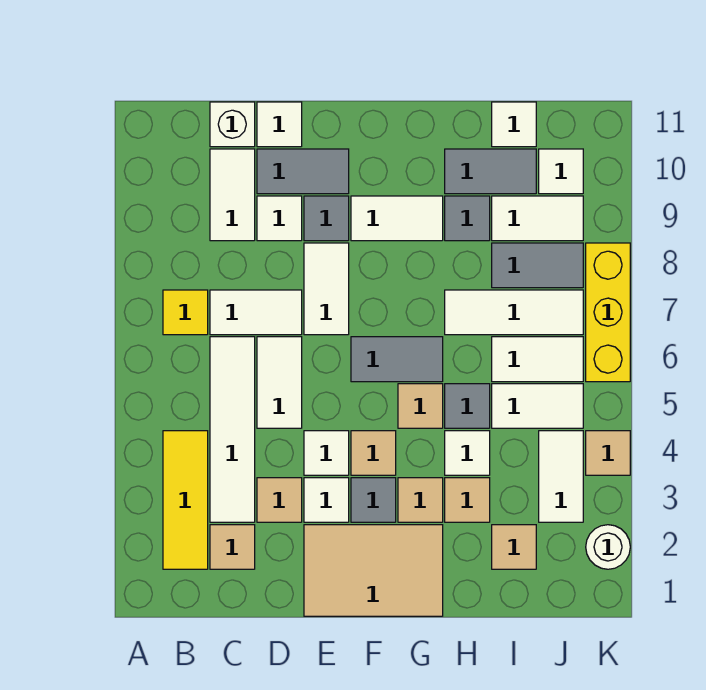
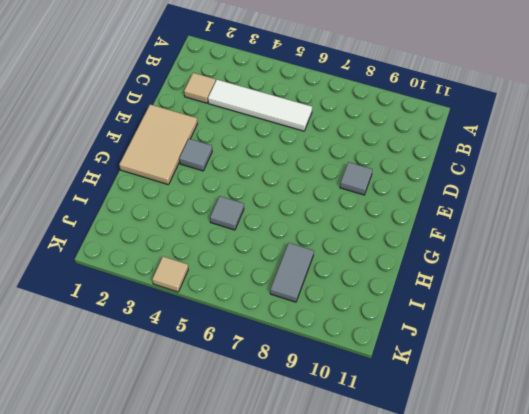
none -> yellow tile B2:B4 level 1
none -> yellow tile B7 level 1
none -> white tile C7:D7 level 1
none -> white tile C9:C10 level 1

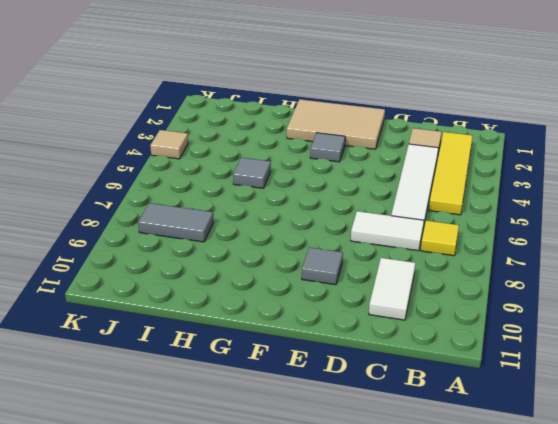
yellow tile B2:B5 level 1 -> yellow tile B2:B4 level 1
none -> white brick C11 level 1
none -> tan tile D3 level 1
none -> white tile D5:D6 level 1
none -> white tile D9 level 1

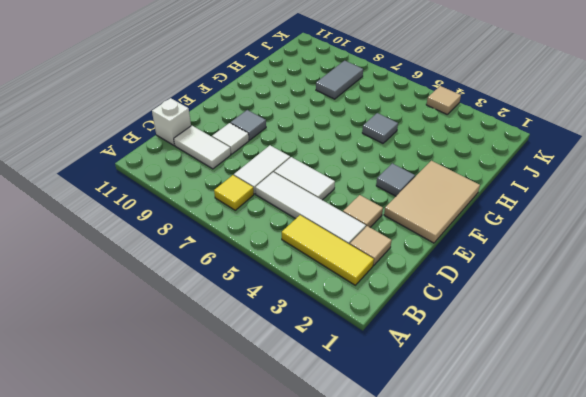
none -> grey tile D10:E10 level 1
none -> white tile D11 level 1
none -> white tile E3 level 1
none -> white tile E4 level 1

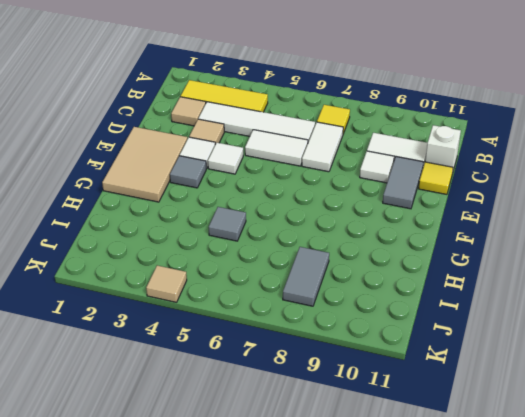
yellow tile D11 level 1 -> white tile D11 level 1
none -> white tile E7:E8 level 1
none -> grey tile E9 level 1
none -> tan tile F4 level 1
none -> grey tile F6:G6 level 1

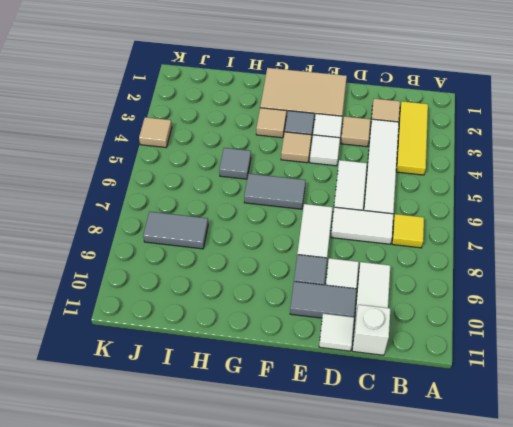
none -> white tile F9:G9 level 1
none -> tan tile G5 level 1
none -> tan tile H3 level 1
none -> white tile H4 level 1

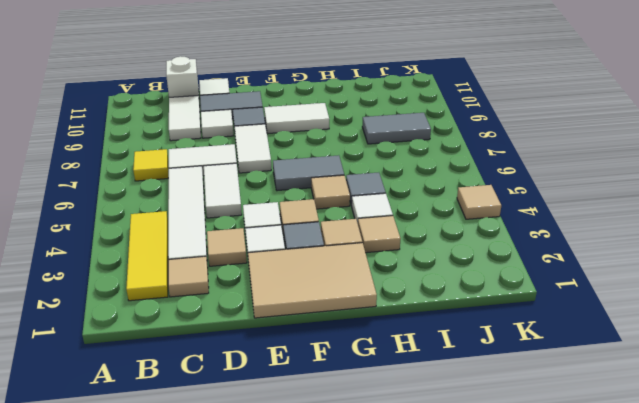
none -> white tile H7:J7 level 1
none -> grey tile H9 level 1
none -> grey tile H10:I10 level 1
none -> tan tile I2 level 1

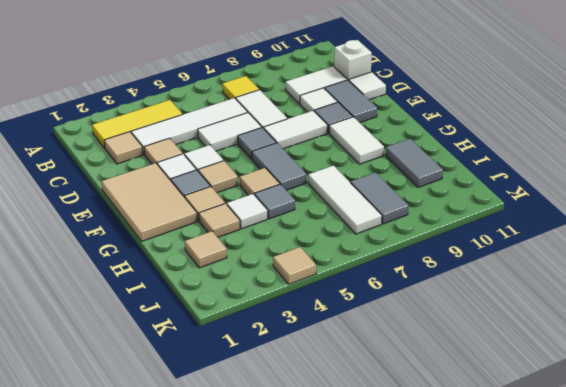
grey tile E6 level 1 -> grey tile H9 level 1
none -> white tile I5:J5 level 1
none -> white tile I6:J6 level 1
none -> white tile I9:J9 level 1
none -> white tile I11 level 1

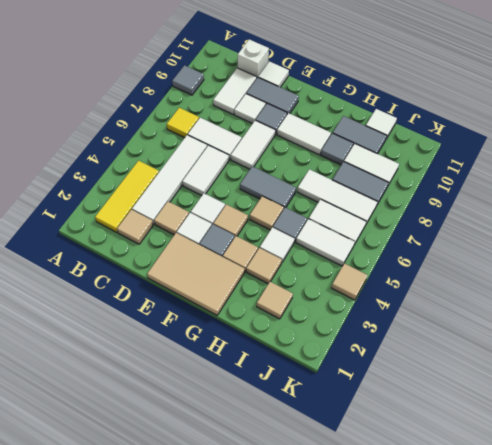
grey tile A9 level 1 -> none
none -> white tile J3:J4 level 1
none -> white tile J10 level 1
none -> white round brick K2 level 1
none -> yellow brick K6:K8 level 1

